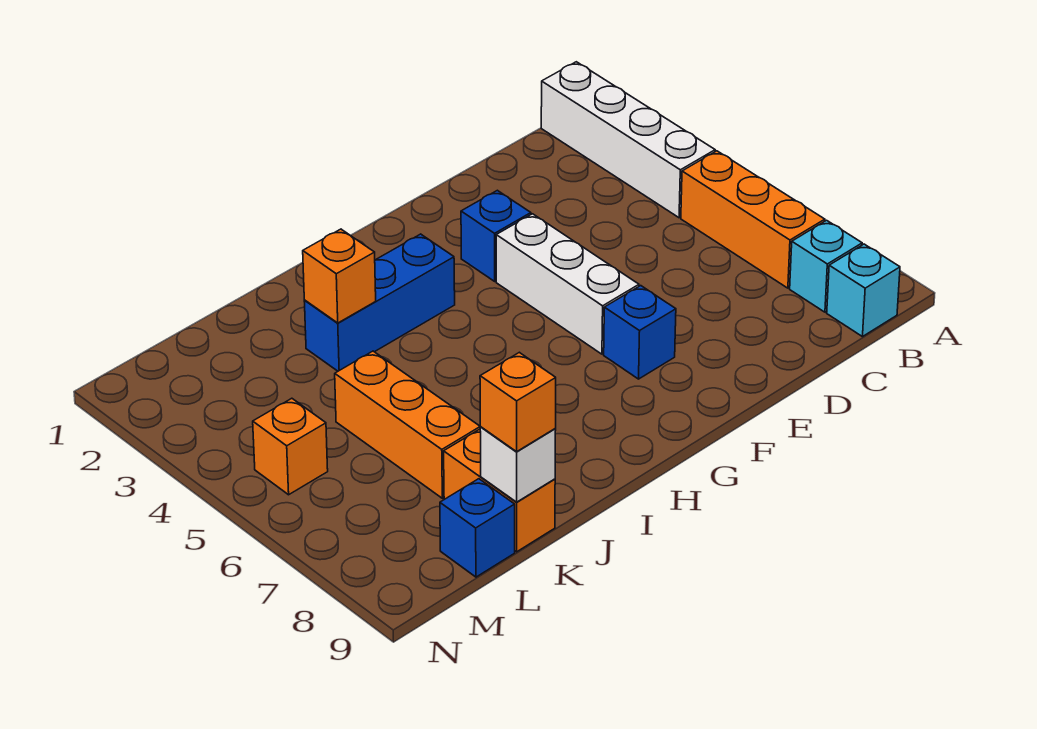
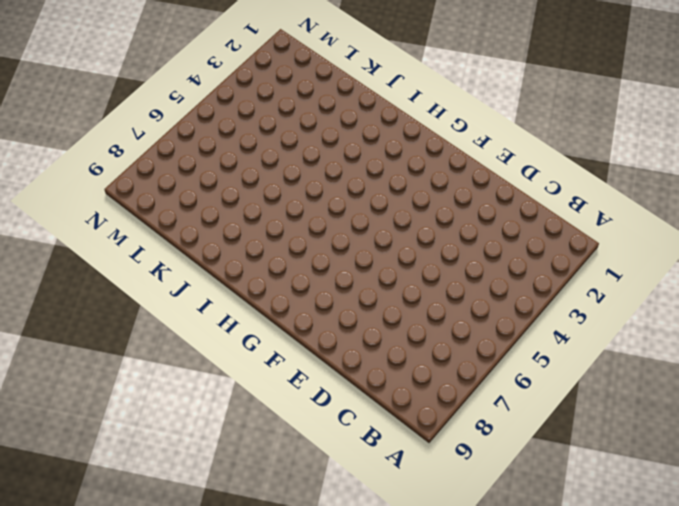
none -> white brick B1:B4 level 1
none -> orange brick B5:B7 level 1
none -> cyan brick B8 level 1

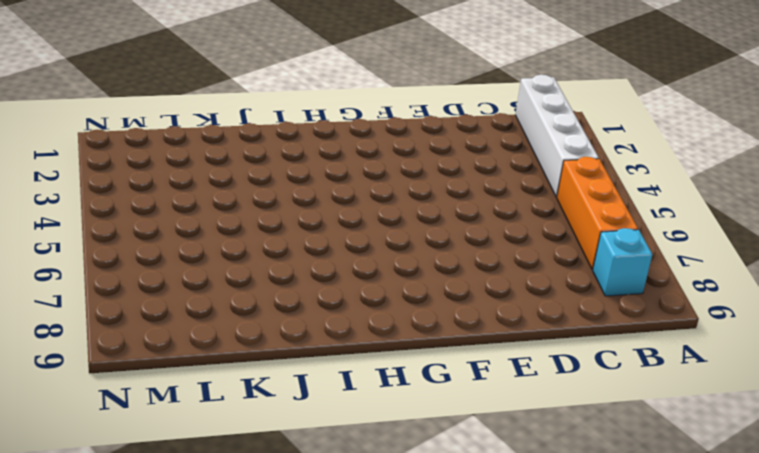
none -> cyan brick B9 level 1
none -> blue brick F3 level 1
none -> white brick F4:F6 level 1

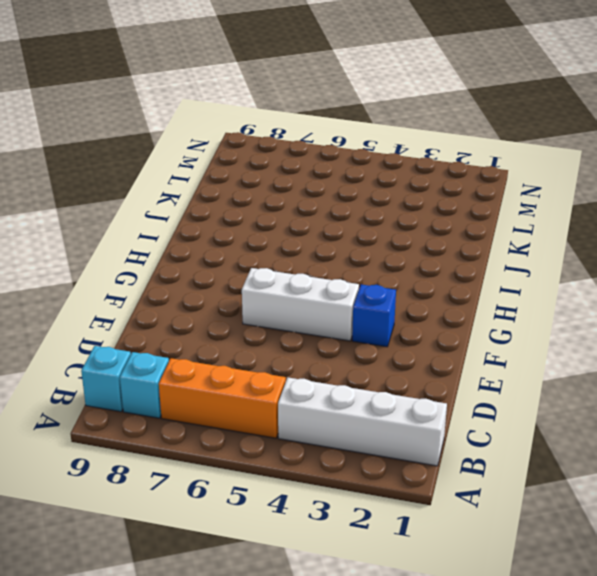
none -> blue brick F7 level 1
none -> blue brick H3:J3 level 1
none -> orange brick K5:K7 level 1

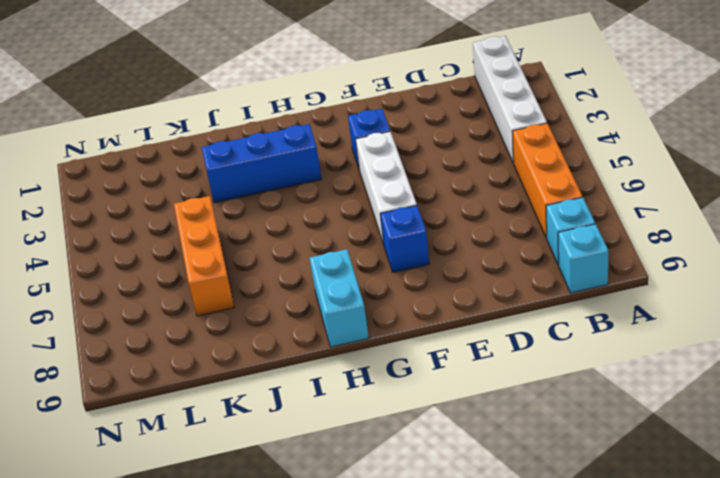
cyan brick H8:H9 level 1 -> none
none -> orange brick K8:K9 level 1
none -> blue brick L9 level 1
none -> orange brick M5 level 1

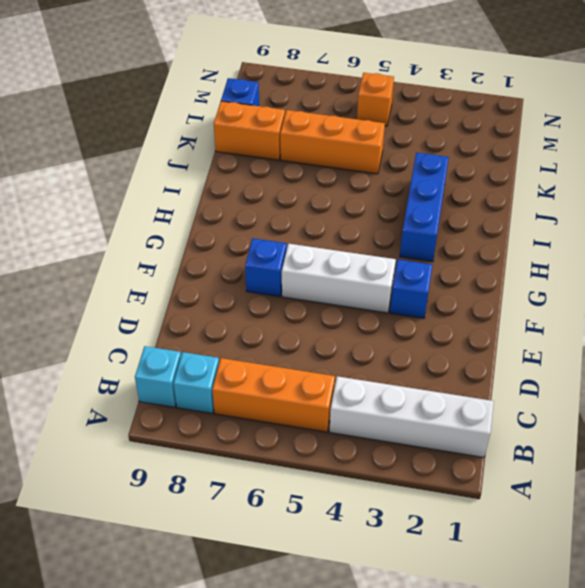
none -> orange brick J3 level 2
none -> white brick K9 level 2
none -> orange brick K9 level 3

